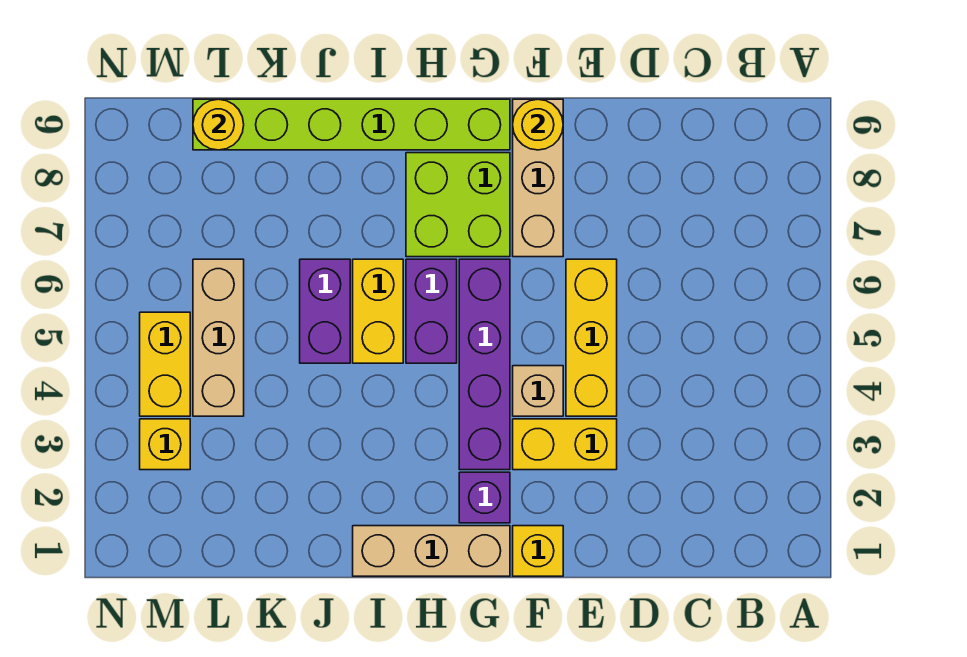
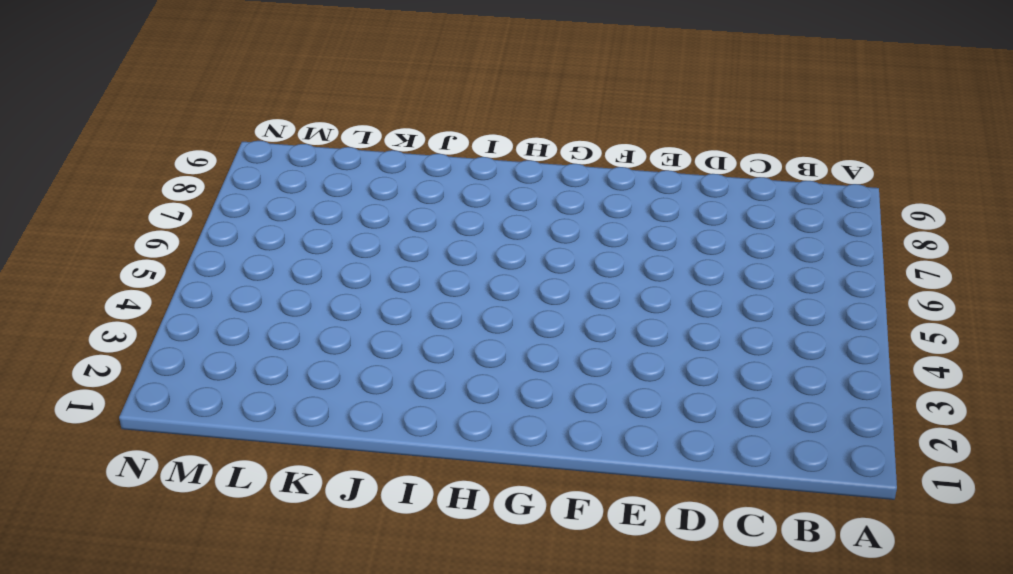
none -> yellow brick E3:F3 level 1
none -> yellow brick E4:E6 level 1
none -> yellow brick F1 level 1

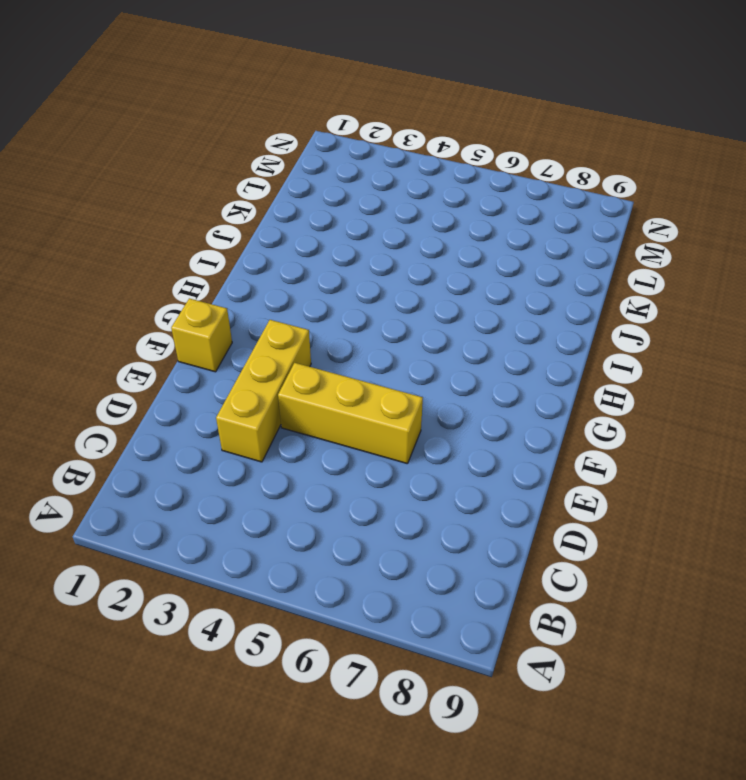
yellow brick D3:F3 level 1 -> yellow brick E3:F3 level 1
none -> tan brick F4 level 1
none -> tan brick F7:F9 level 1
none -> tan brick G1:I1 level 1

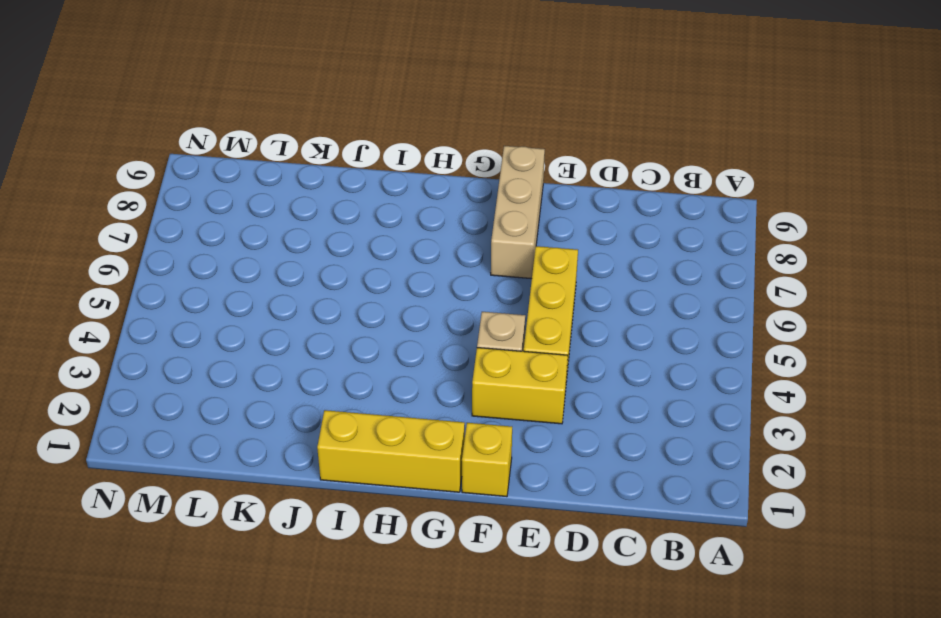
yellow brick G1:I1 level 1 -> tan brick G1:I1 level 1
none -> purple brick G2 level 1
none -> purple brick G3:G6 level 1
none -> lime brick G7:H8 level 1

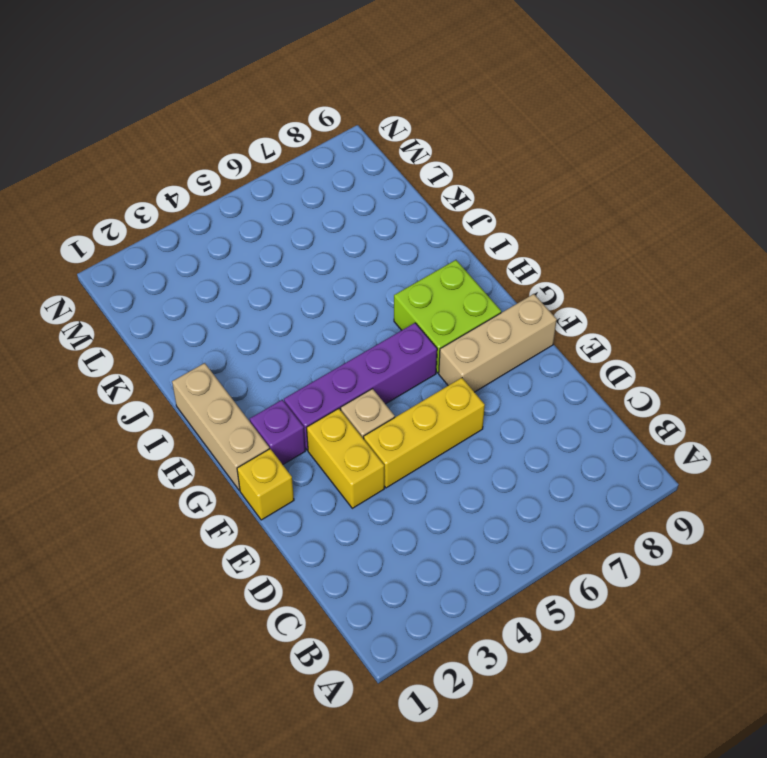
none -> lime brick G9:L9 level 1
none -> purple brick H5:H6 level 1
none -> yellow brick I5:I6 level 1

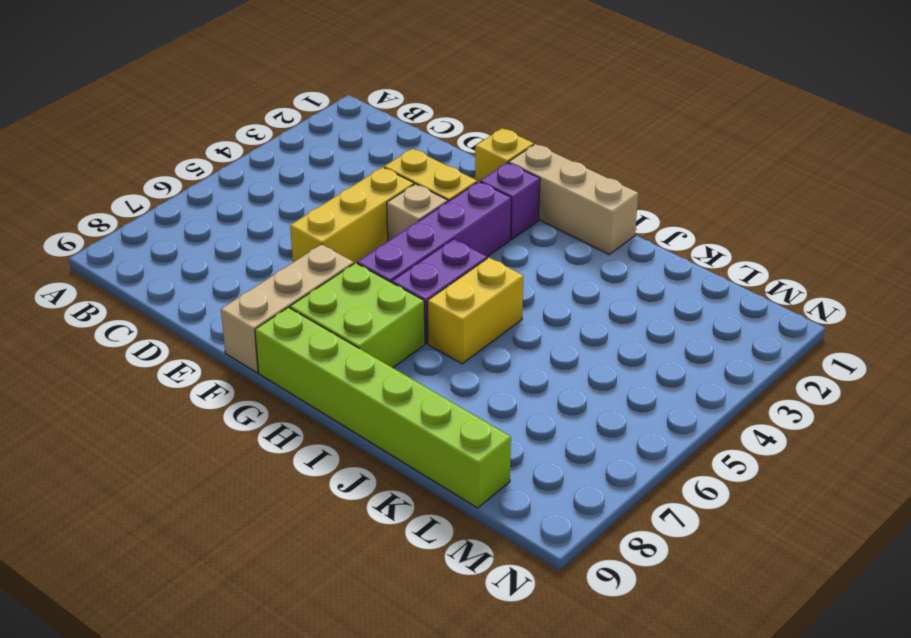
none -> purple brick J5:J6 level 1
none -> tan brick L4:L6 level 1
none -> yellow brick M3 level 1

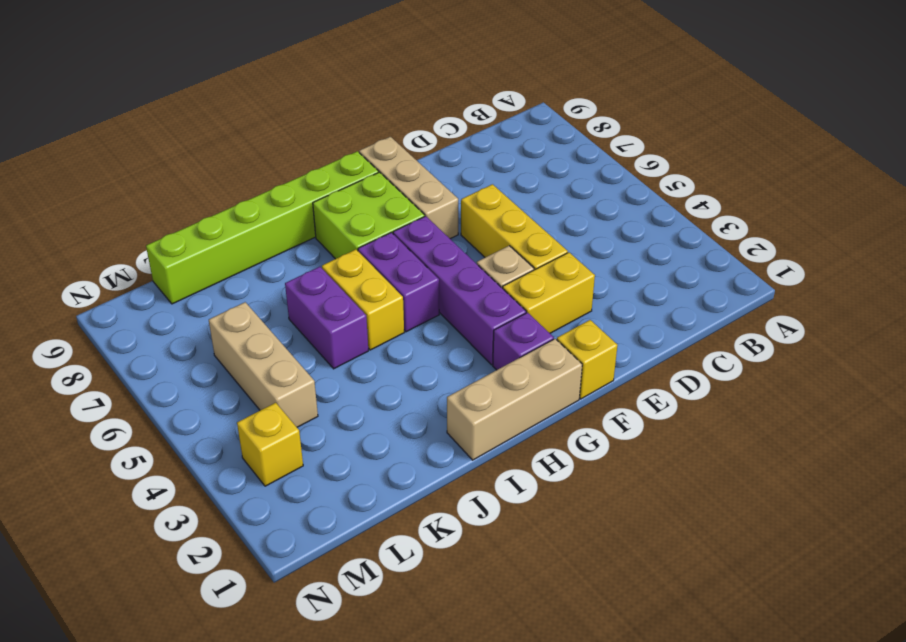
none -> yellow brick M4:M5 level 1
none -> yellow round brick F9 level 2
none -> yellow round brick L9 level 2

